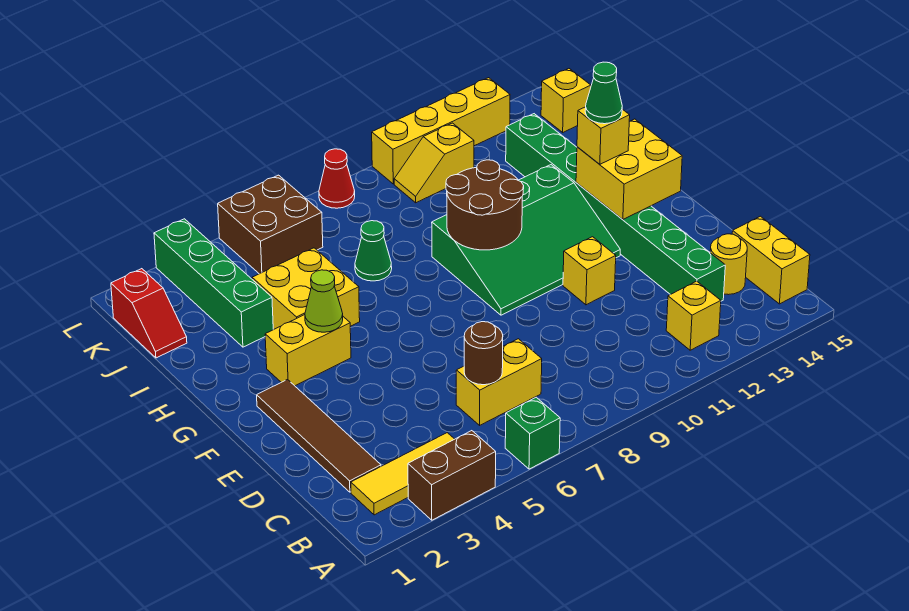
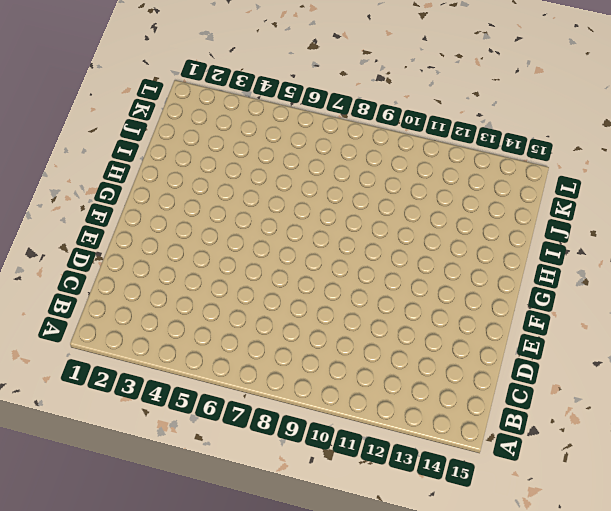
none -> brown brick A3:A4 level 1
none -> green brick A6 level 1
none -> yellow tile B2:B4 level 1

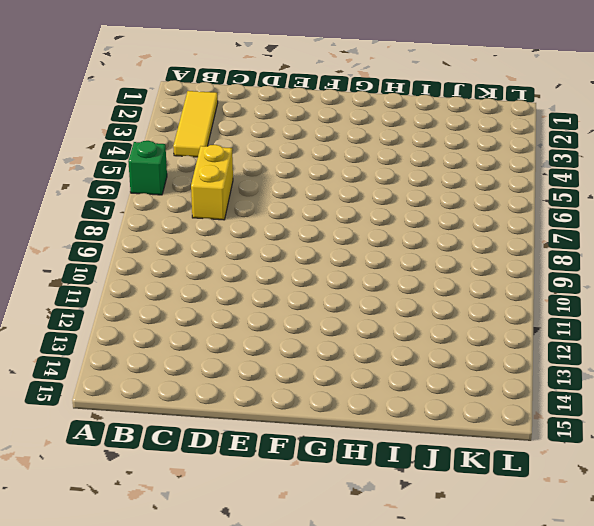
none -> brown brick A3:A4 level 1
none -> yellow brick B12 level 1
none -> yellow brick B15:C15 level 1

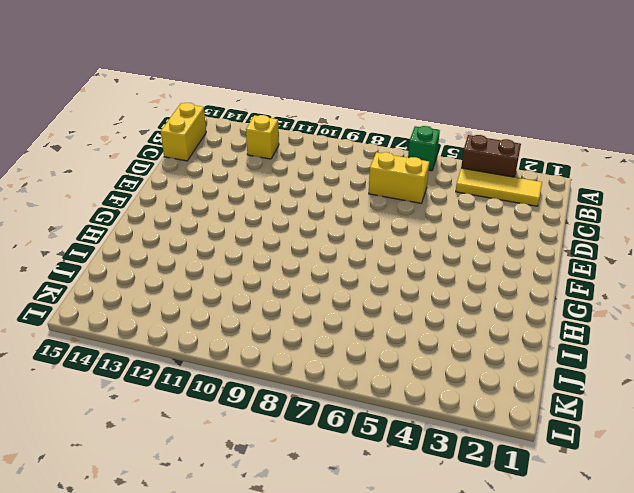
none -> brown tile C2:F2 level 1
none -> green brick C13:J13 level 1
none -> yellow round brick C14 level 1

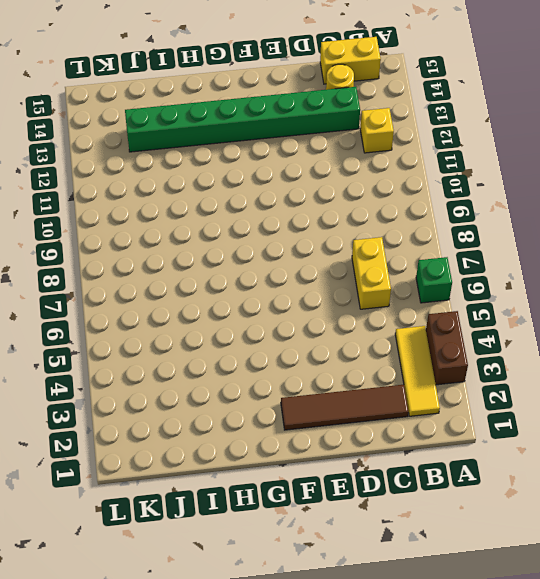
none -> yellow brick E11 level 1
none -> green slope F9:H12 level 1 top H
none -> yellow brick G3:G4 level 1

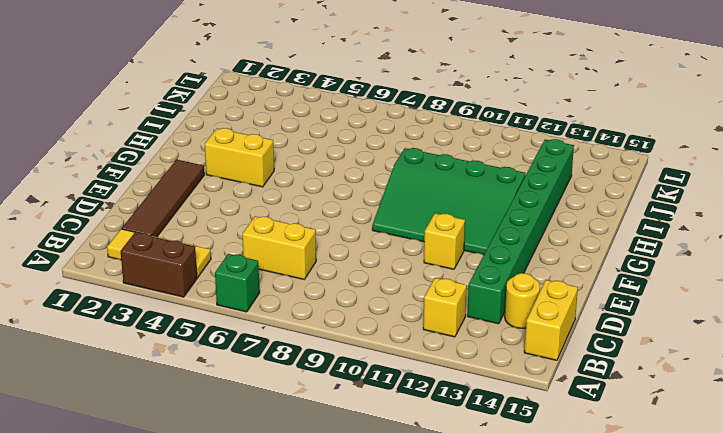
none -> yellow brick H4:I5 level 1
none -> green brick I3:L3 level 1
none -> green cone I7 level 1

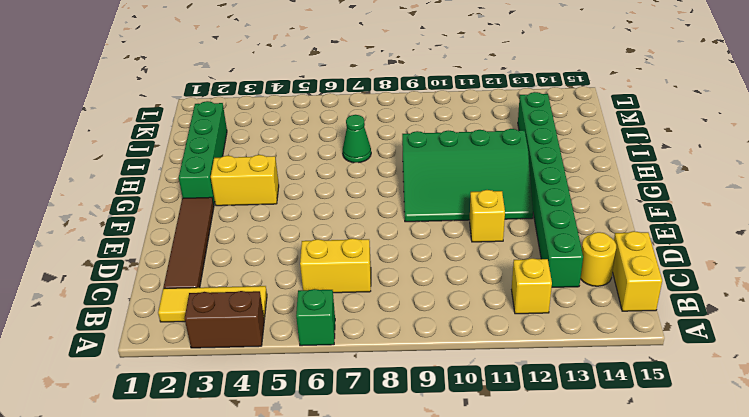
green brick G2:J2 level 1 -> green brick I3:L3 level 1
none -> yellow brick H4:I5 level 1
none -> red slope J1:K1 level 1 top K
none -> brown brick K5:L6 level 1

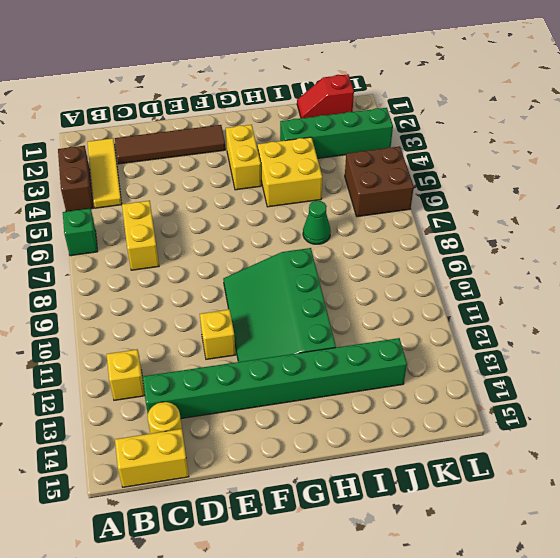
none -> yellow slope K10:K11 level 1 top 11
none -> yellow brick K15 level 1
none -> red cone L8 level 1

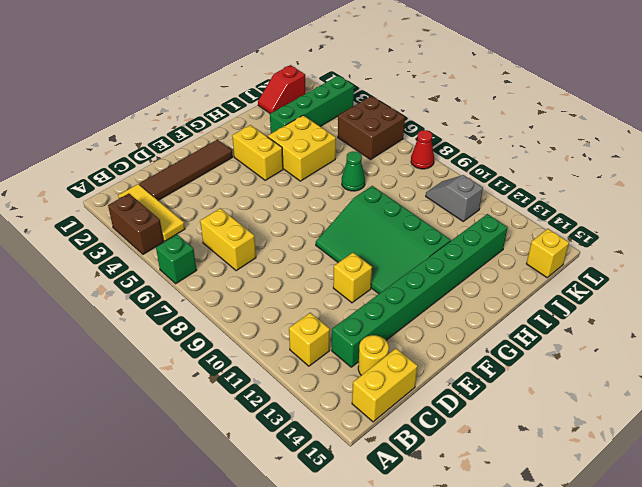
grey slope K10:K11 level 1 top 11 -> yellow slope K10:K11 level 1 top 11
none -> yellow brick L10:L13 level 1
none -> brown round brick C6 level 2
none -> yellow brick F13:G14 level 2

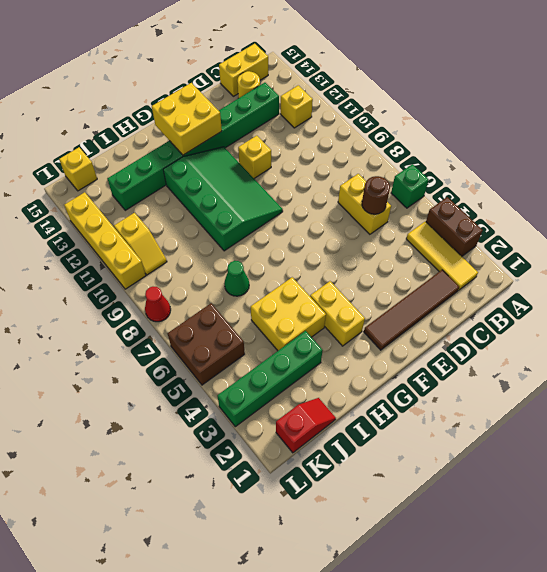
none -> lime cone G4 level 2
none -> brown round brick G9:H10 level 2
none -> yellow brick G13 level 3

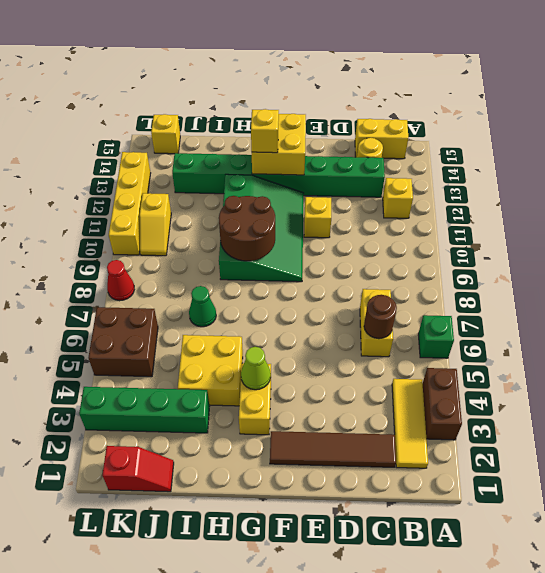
none -> green cone G13 level 4

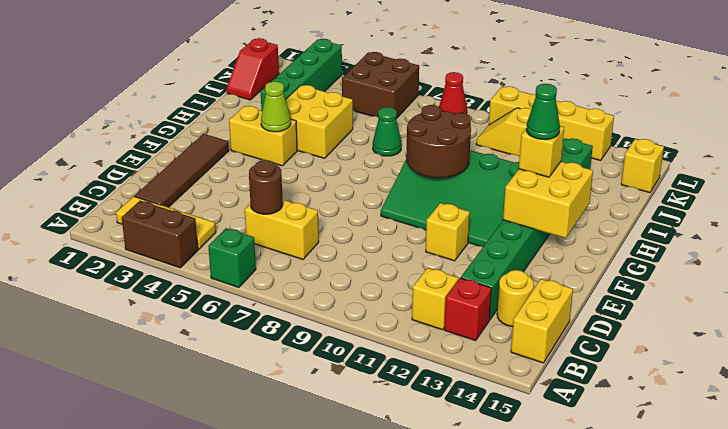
red brick B13 level 1 -> none

